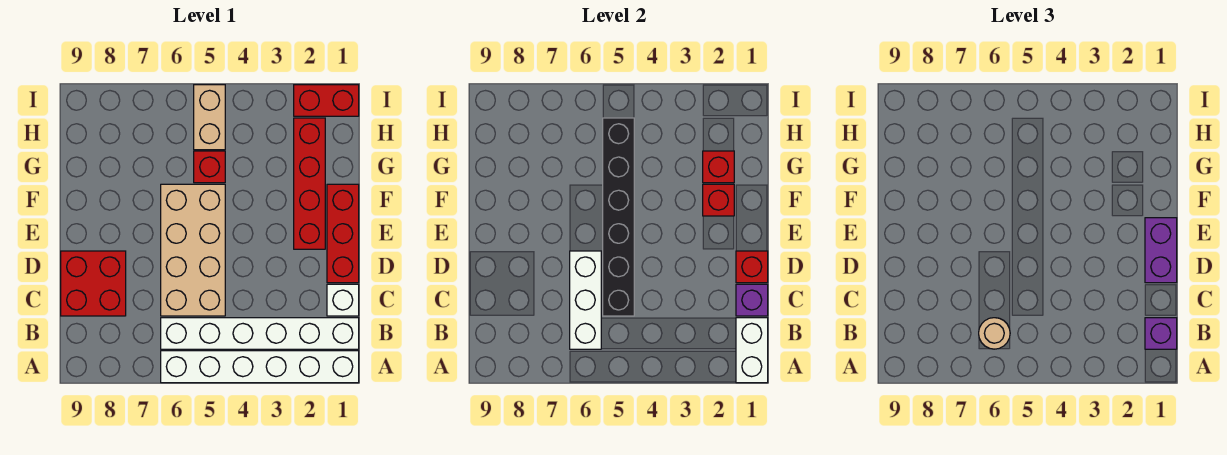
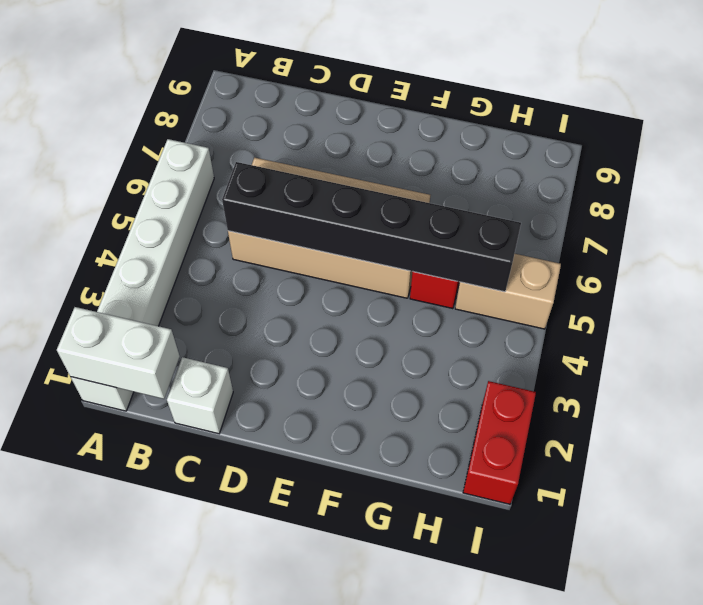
none -> white brick B1:B6 level 1
none -> red brick C8:D9 level 1
none -> red brick D1:F1 level 1

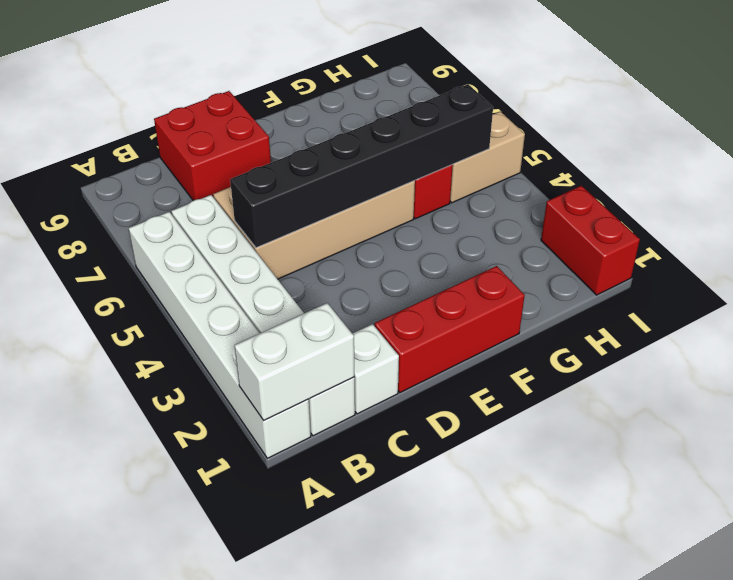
none -> red brick E2:H2 level 1
none -> white brick B6:D6 level 2
none -> purple brick C1 level 2

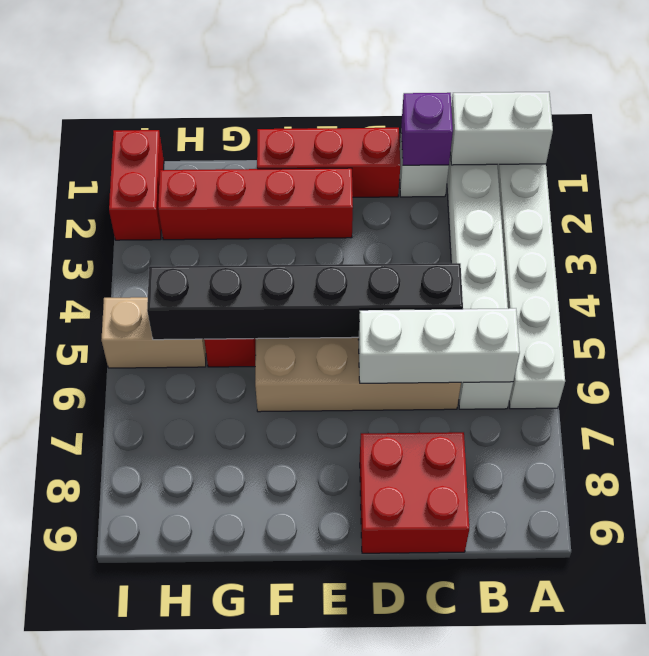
none -> red brick D1 level 2
none -> red brick F2 level 2
none -> red brick G2 level 2

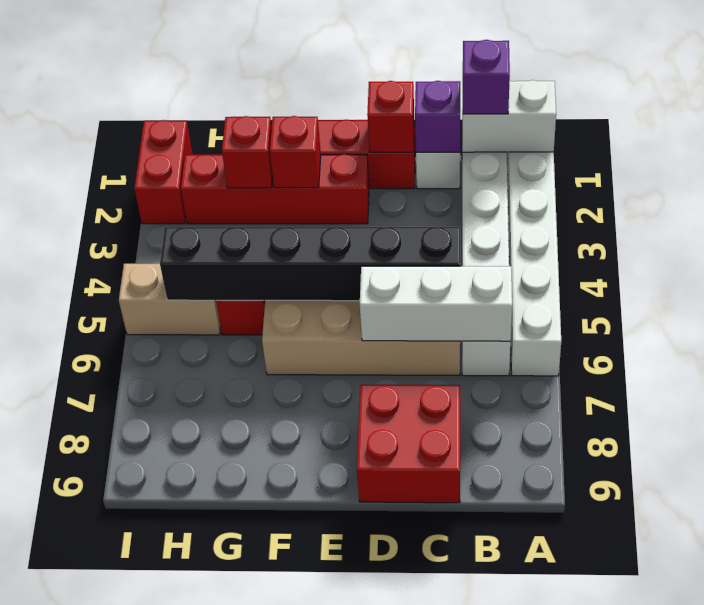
none -> tan round brick B6 level 3
none -> purple brick D1:E1 level 3

